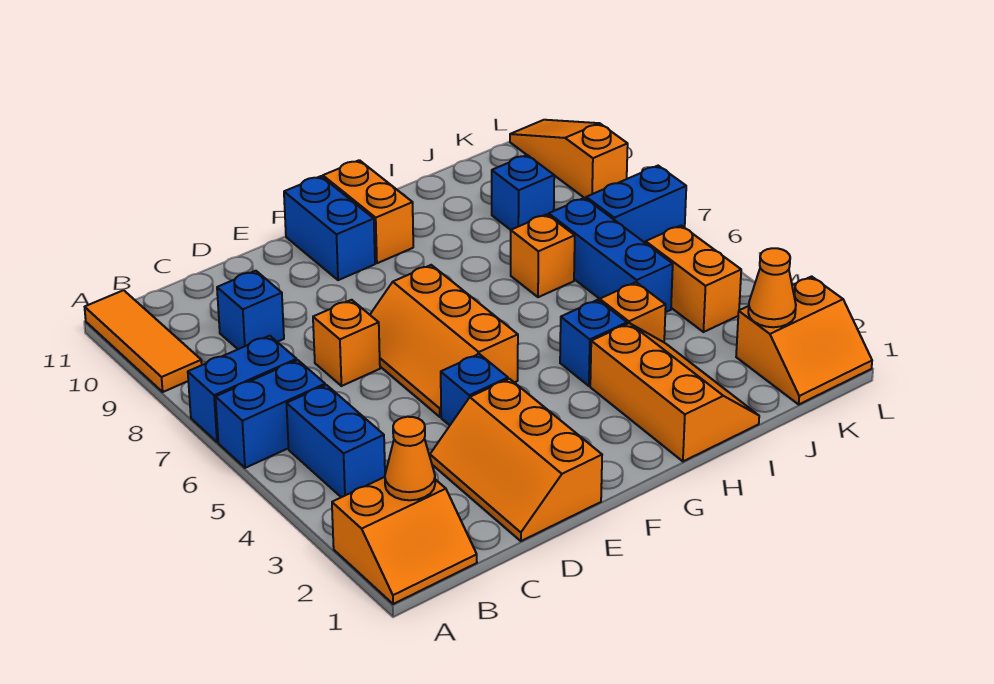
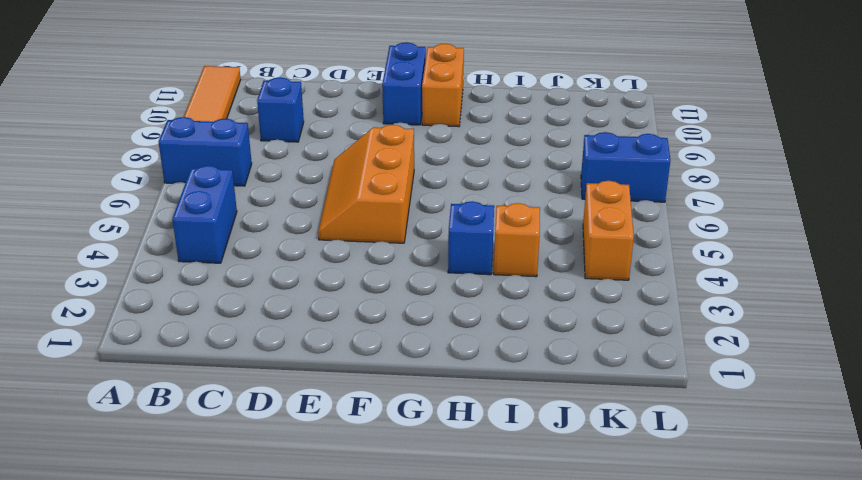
none -> orange slope A1:B2 level 1 top 2
none -> blue brick A6:B6 level 1
none -> orange slope D1:E3 level 1 top E

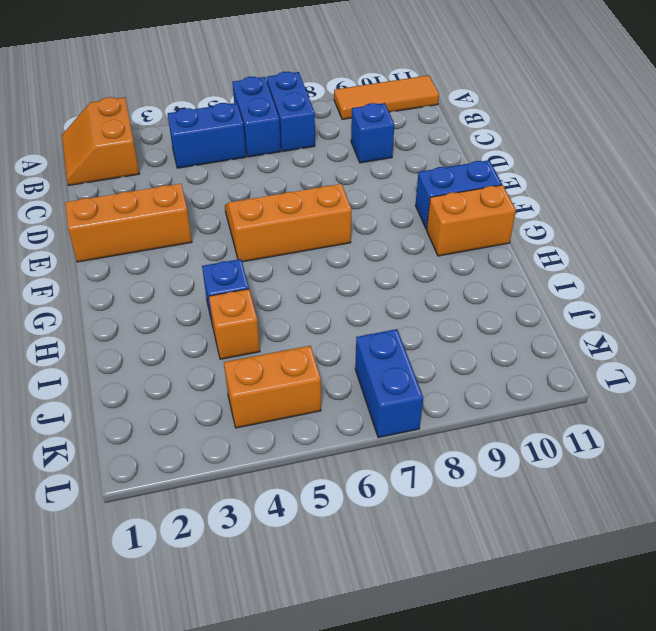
none -> orange brick D7 level 1
none -> blue brick E4 level 1
none -> orange slope H1:I3 level 1 top H

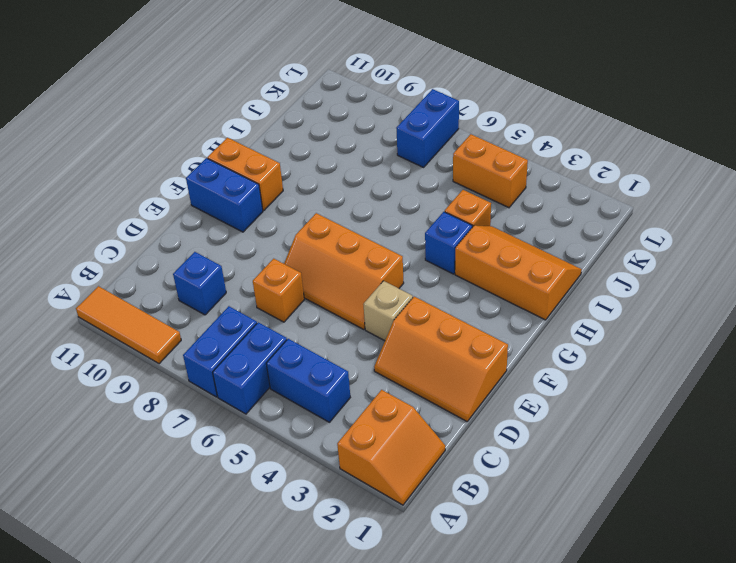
tan brick E4 level 1 -> blue brick E4 level 1
none -> orange brick I7 level 1
none -> blue brick J5:J7 level 1
none -> blue brick J9 level 1

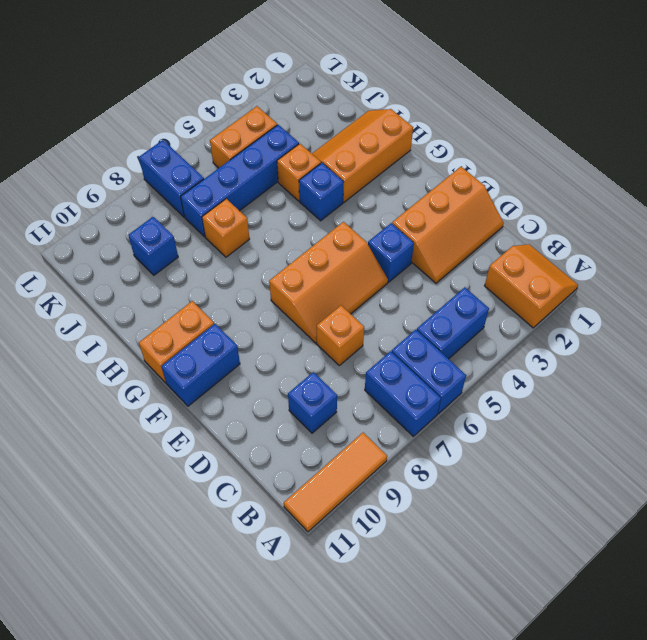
blue brick J4:J7 level 1 -> blue brick J5:J7 level 1
none -> orange slope K1:L2 level 1 top 2
none -> orange slope L9:L11 level 1 top 9
none -> orange cone B2 level 2

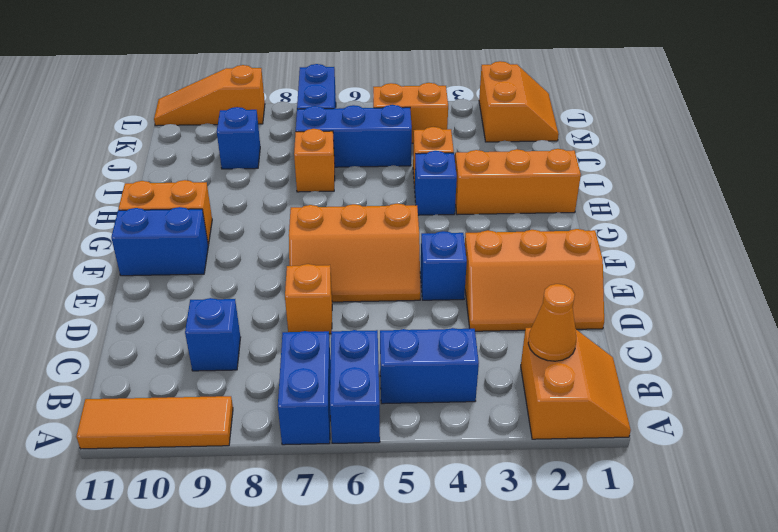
none -> orange cone K2 level 2

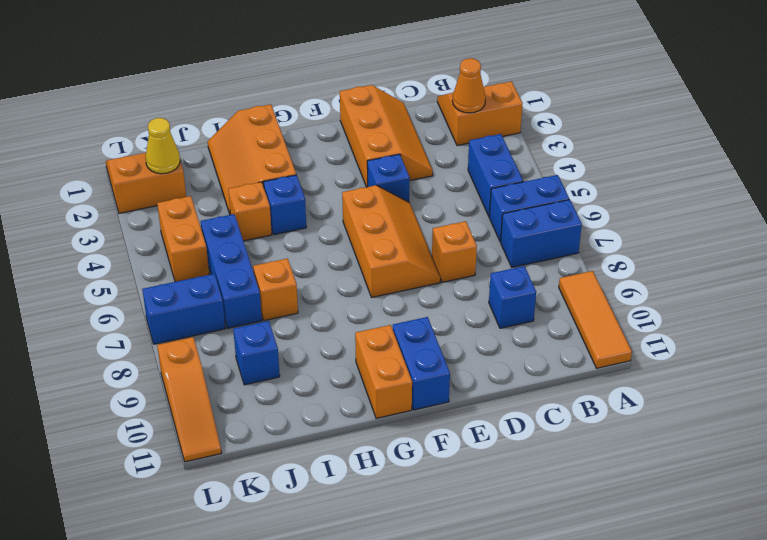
yellow cone K2 level 2 -> orange cone K2 level 2

